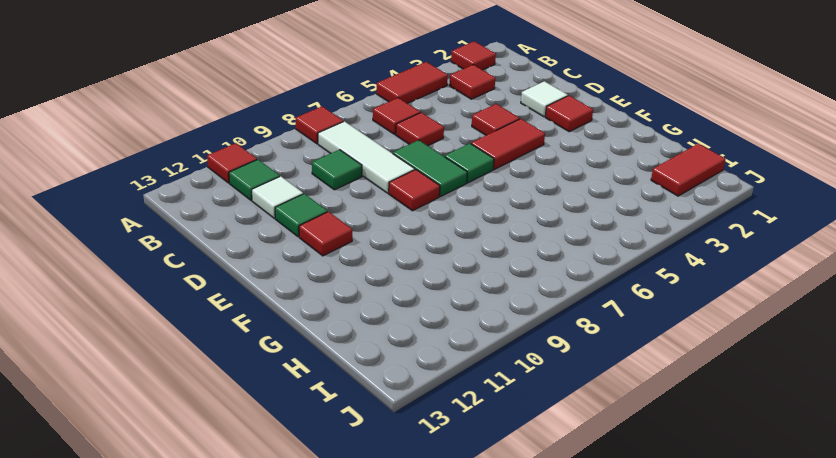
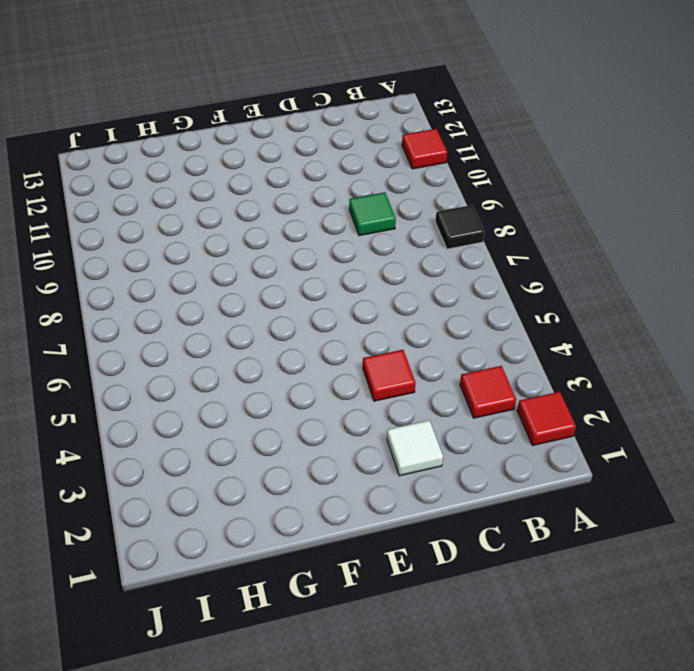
black tile A8 level 1 -> red tile A8 level 1
none -> red tile A4:A5 level 1
none -> red tile B6 level 1
none -> white tile B8:D8 level 1

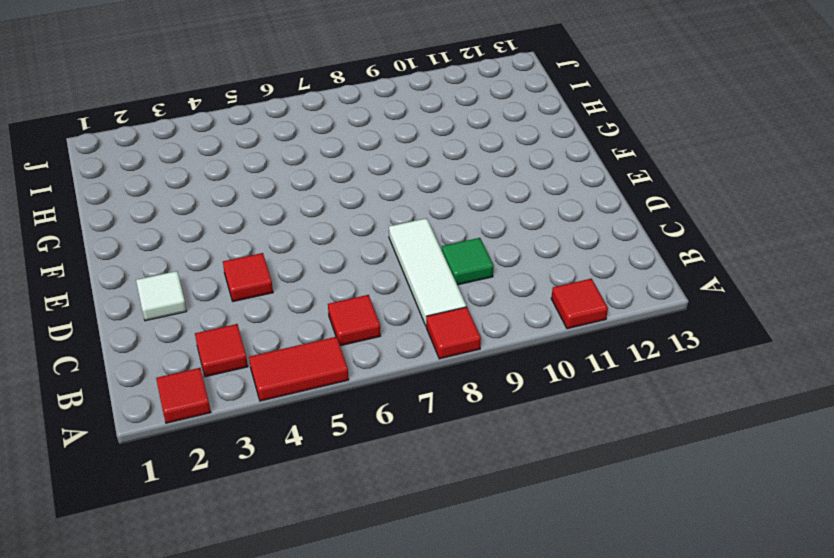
none -> green tile B11 level 1
none -> red tile C6 level 1
none -> white tile C11 level 1

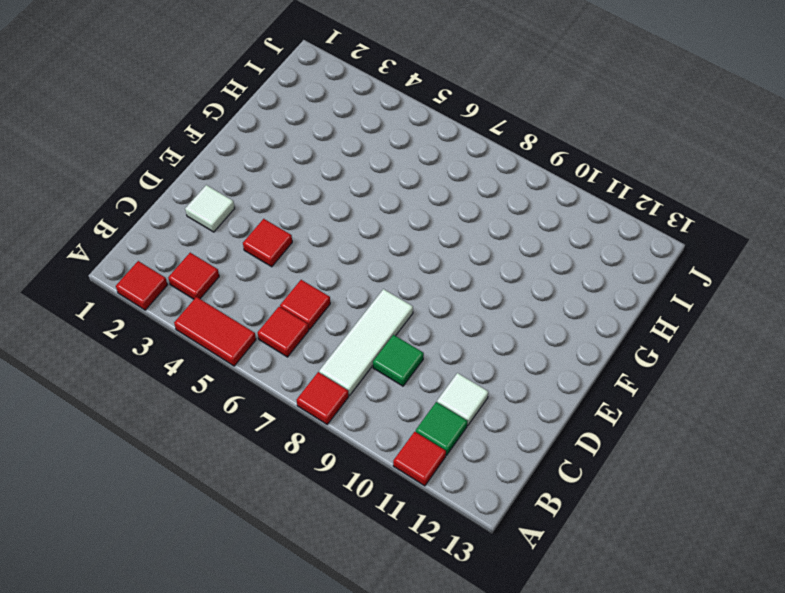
none -> green tile D7:E7 level 1
none -> green tile D11 level 1
none -> red tile E2 level 1

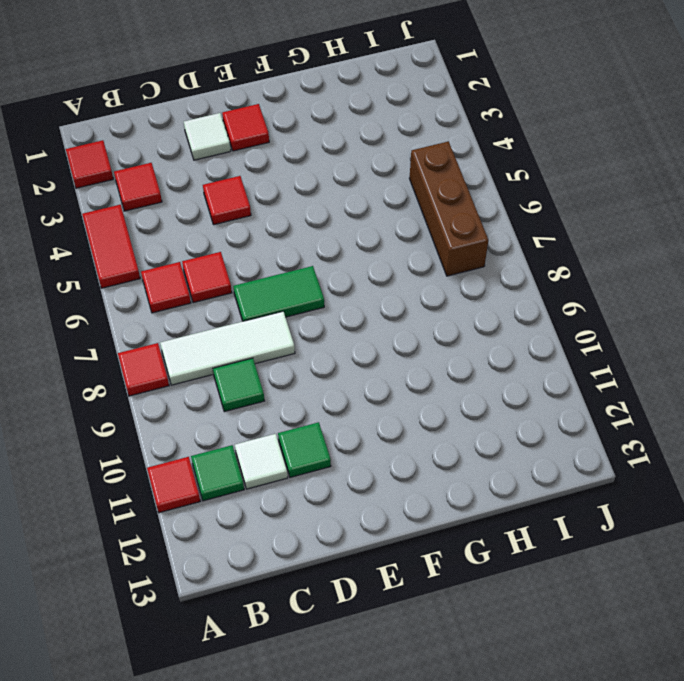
brown brick I5:I7 level 1 -> none
none -> red tile E4:E5 level 1
none -> green tile E6 level 1
none -> red tile E8 level 1

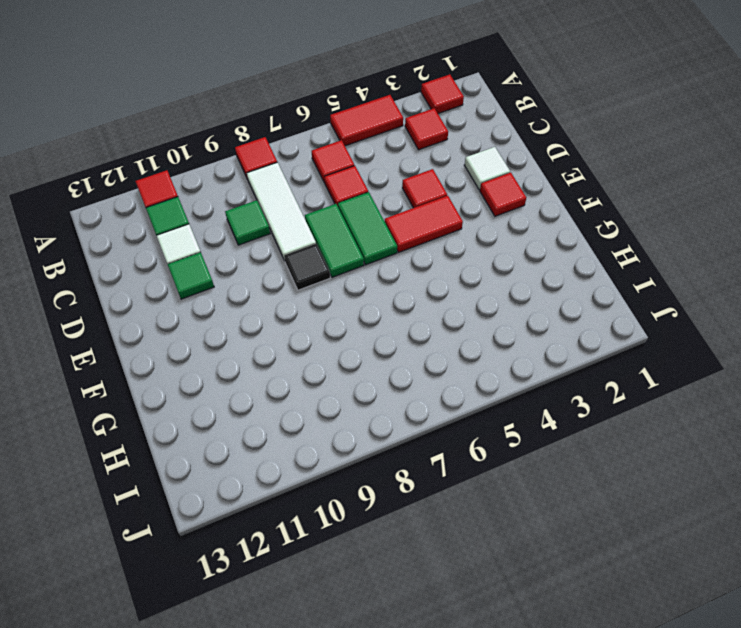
green tile D6:E6 level 1 -> green tile E6 level 1
black tile E8 level 1 -> red tile E8 level 1
none -> red tile E11 level 1
none -> red tile I1:I2 level 1

